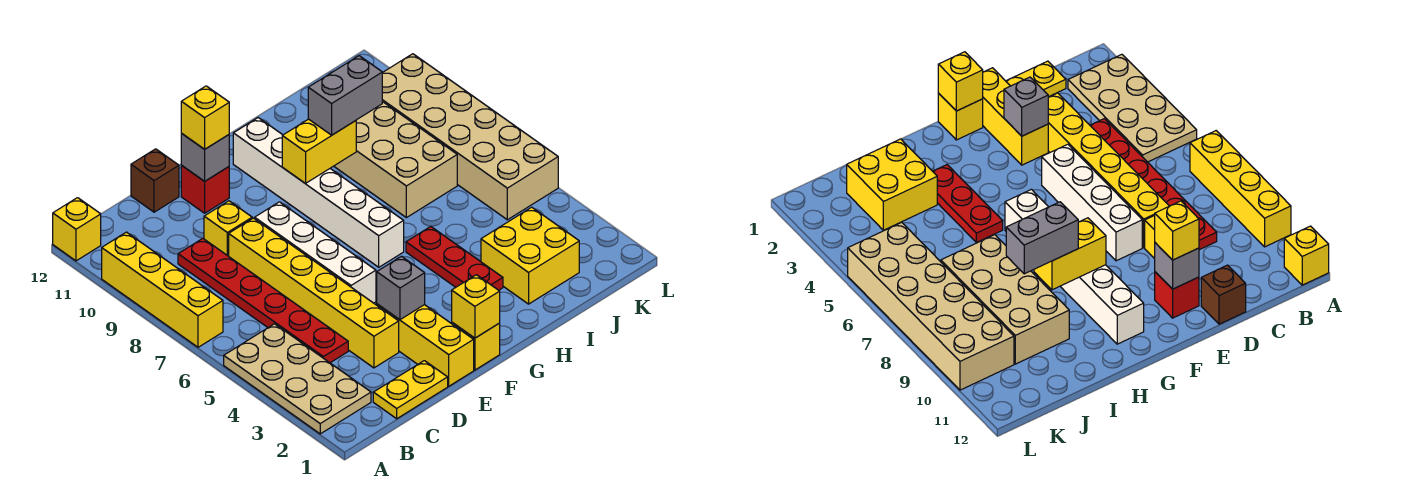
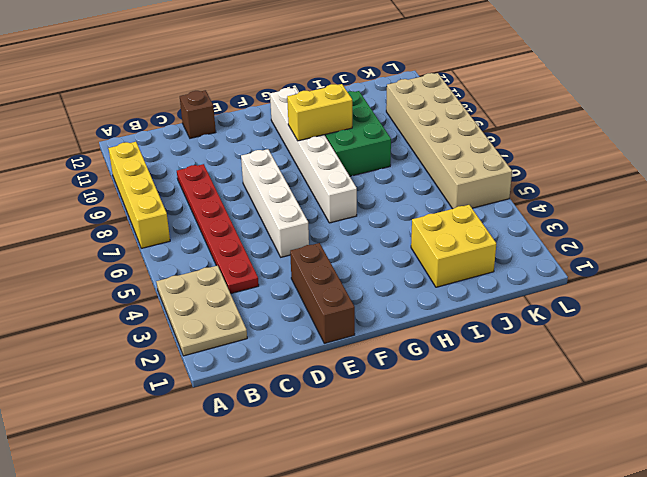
tan plate A2:B4 level 1 -> tan plate A2:B5 level 1
brown brick E1:E3 level 1 -> yellow brick E1:E3 level 1
green brick H8:I10 level 1 -> tan brick I7:J10 level 1
none -> yellow brick A12 level 1
none -> yellow plate C1:D1 level 1
none -> yellow brick D3:D8 level 1

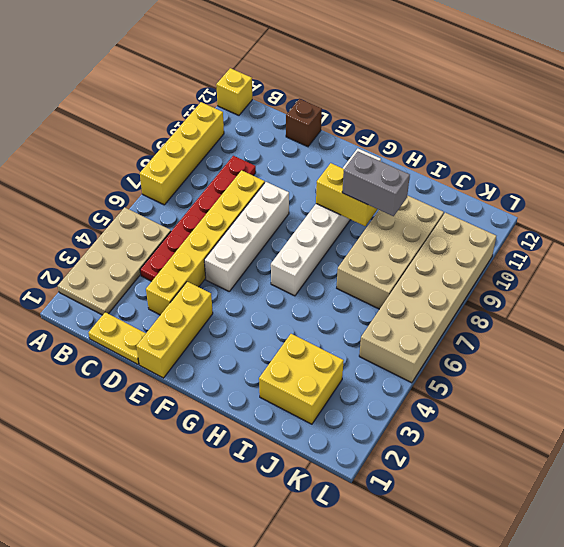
none -> yellow brick D9 level 1
none -> red brick E11 level 1
none -> yellow brick F1 level 1

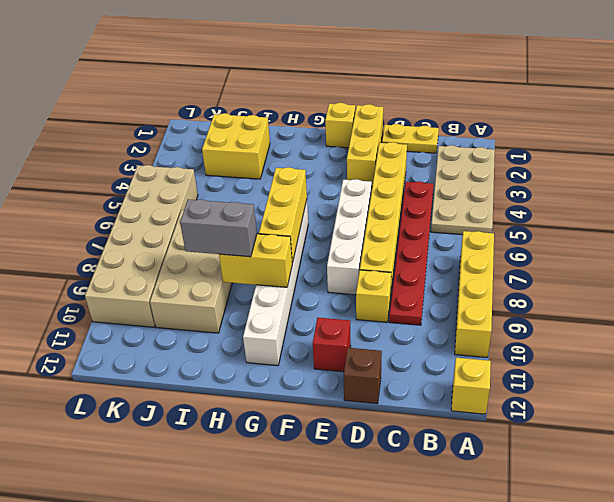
yellow brick G6:G8 level 2 -> none
none -> red plate H3:H5 level 1
none -> grey brick E3 level 2
none -> grey brick E11 level 2

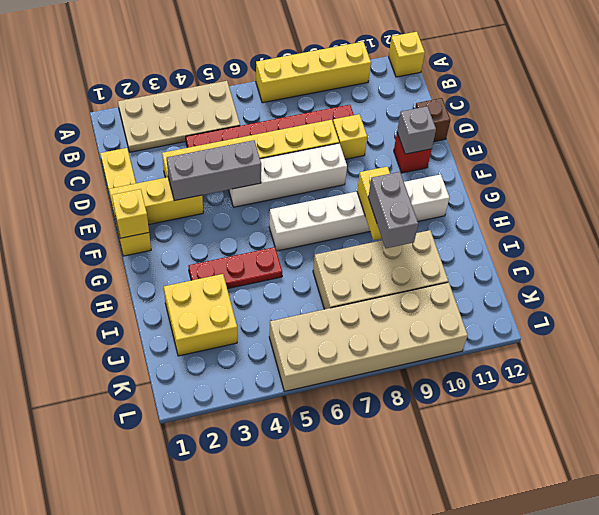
grey brick E3:E5 level 2 -> grey brick E3 level 2
none -> yellow brick E11 level 3

